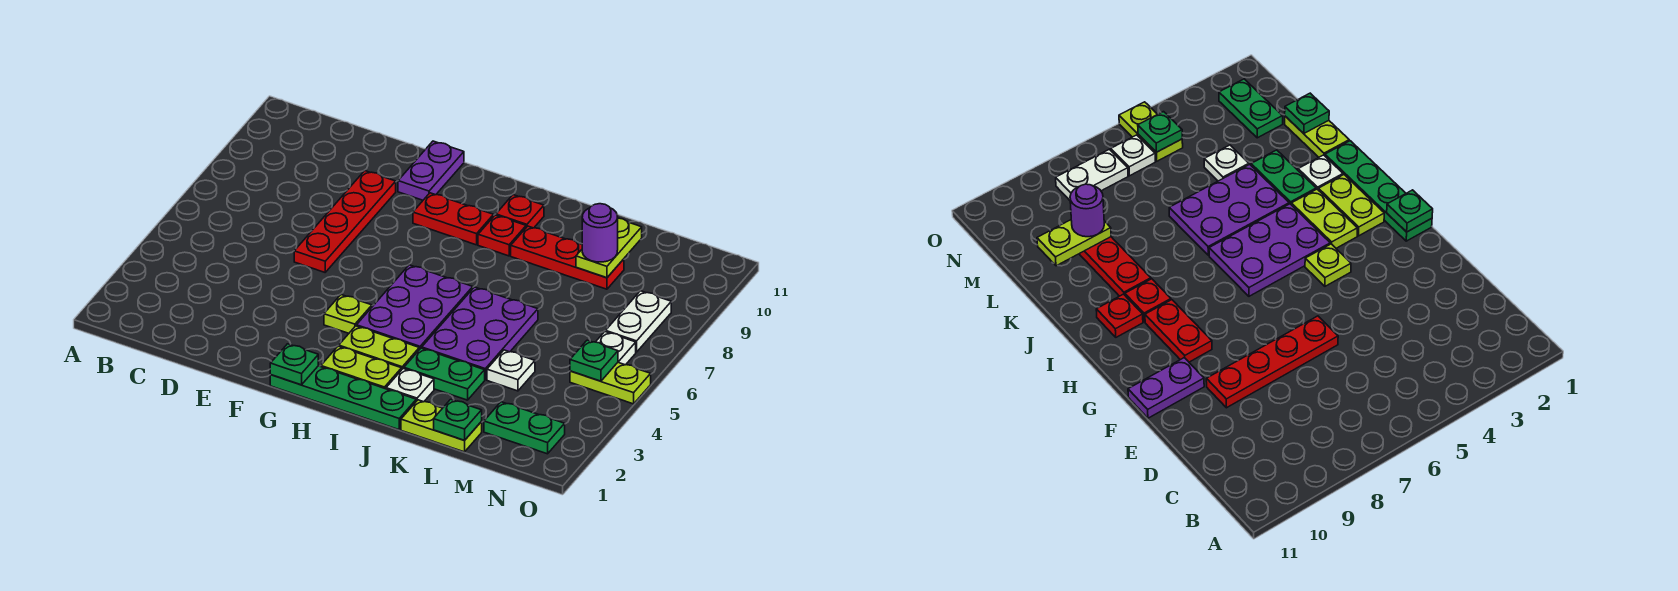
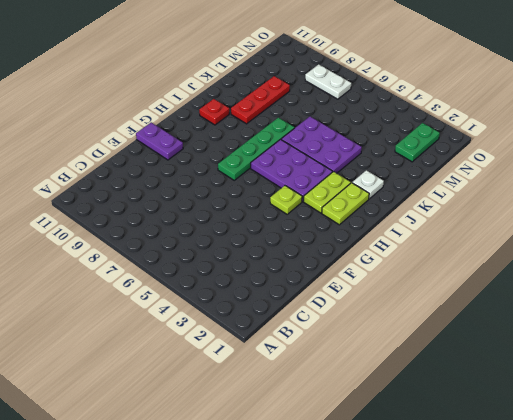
green plate G7:J7 level 1 -> green plate G1:J1 level 1
none -> red plate E6:E9 level 1
none -> red plate G9:H9 level 1
none -> red plate I9 level 1

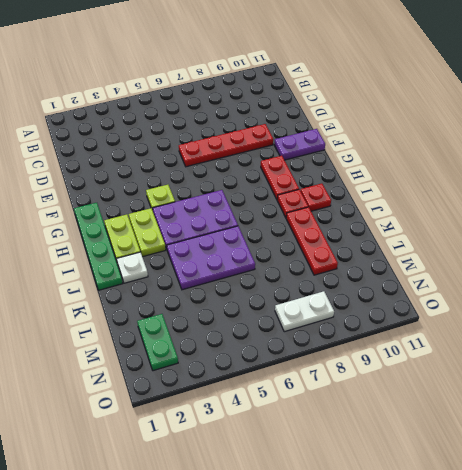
none -> green plate J3:K3 level 1
none -> lime plate K1:L1 level 1
none -> white plate L4 level 1

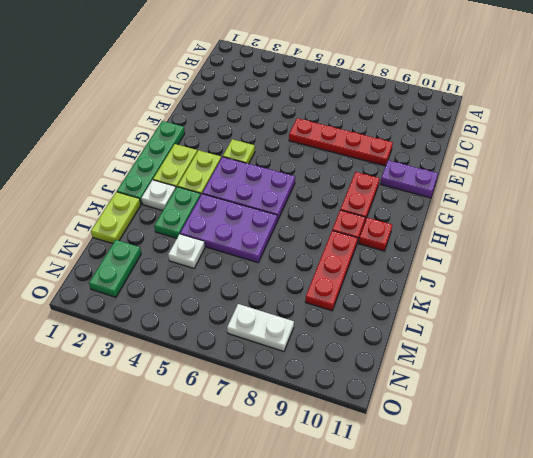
none -> lime plate N5:O5 level 1
none -> white plate N6 level 1
none -> green plate G1 level 2

